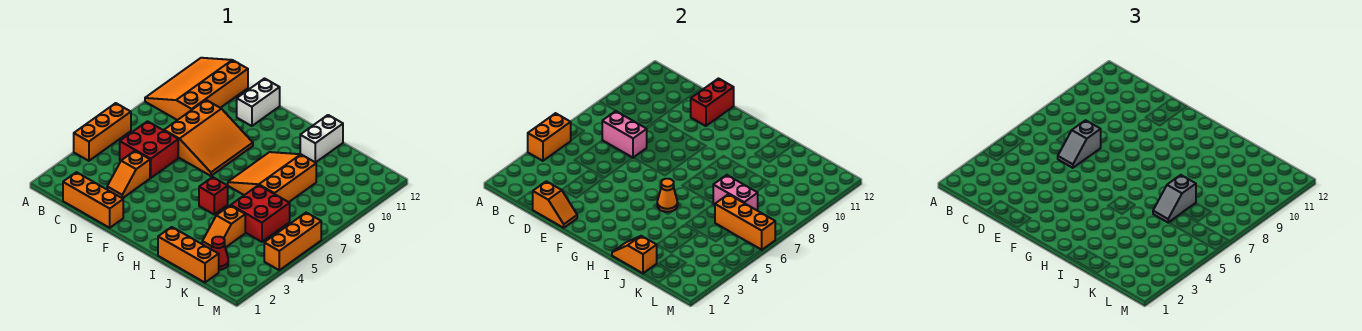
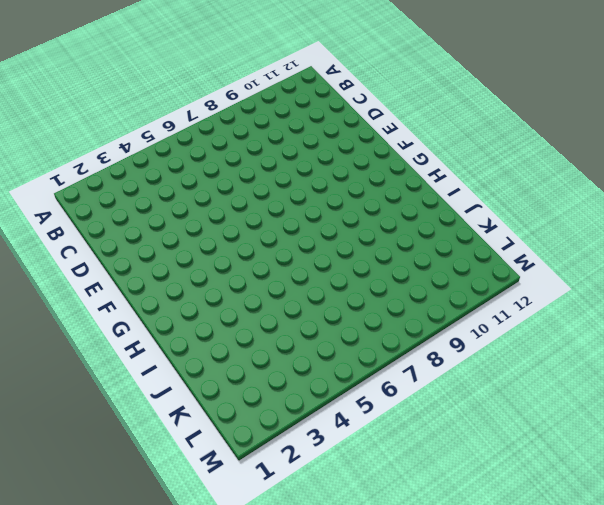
none -> orange brick A4:A6 level 1
none -> orange slope A9:C12 level 1 top C
none -> orange brick C1:E1 level 1

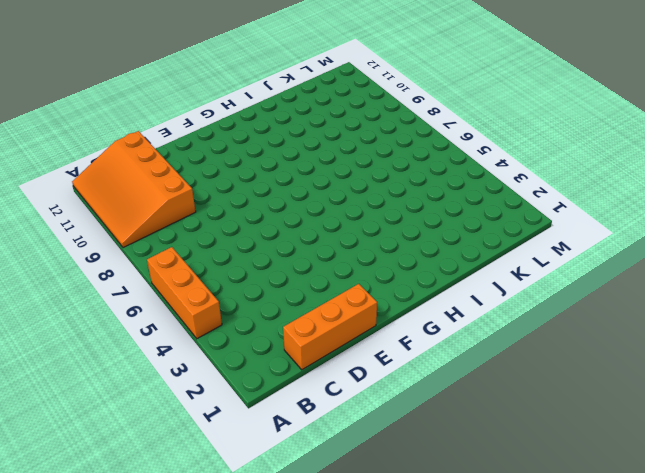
none -> red brick C5:D6 level 1
none -> orange slope D3:D4 level 1 top 4
none -> orange slope D7:F9 level 1 top D

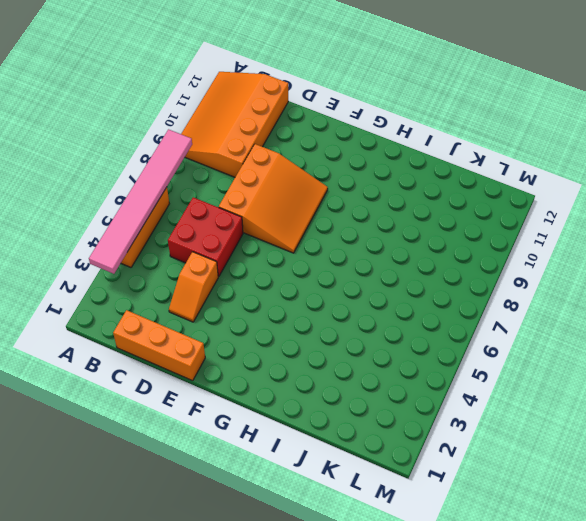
pink tile A3:A8 level 2 -> orange brick A4:A5 level 2
none -> white brick E11:E12 level 1
none -> red brick H5 level 1
none -> orange slope H7:J9 level 1 top J

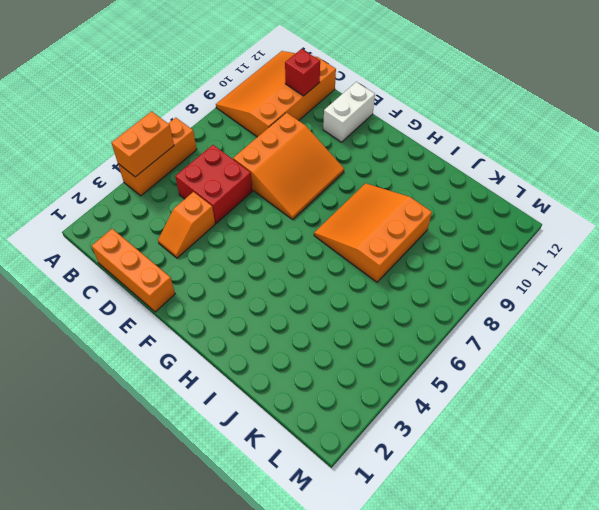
red brick C11 level 2 -> red brick H5 level 1
none -> orange brick I1:K1 level 1
none -> white brick I11:I12 level 1
none -> orange slope J3:J4 level 1 top 4

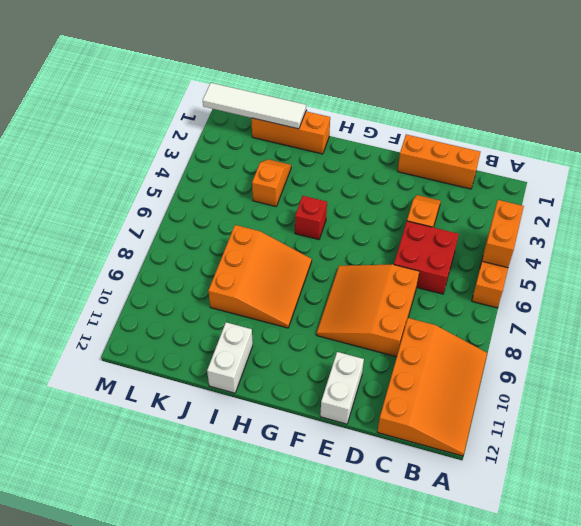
white tile J1:M1 level 2 -> orange slope I1:J1 level 2 top J
none -> red brick J5:K6 level 1
none -> red cone K2 level 1
none -> orange brick M4:M6 level 1

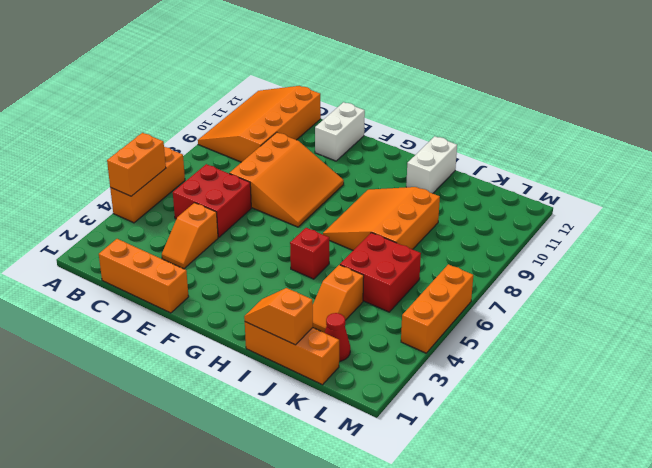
none -> pink brick C7:D7 level 2
none -> orange slope D1:E1 level 2 top D
none -> red brick E11:E12 level 2

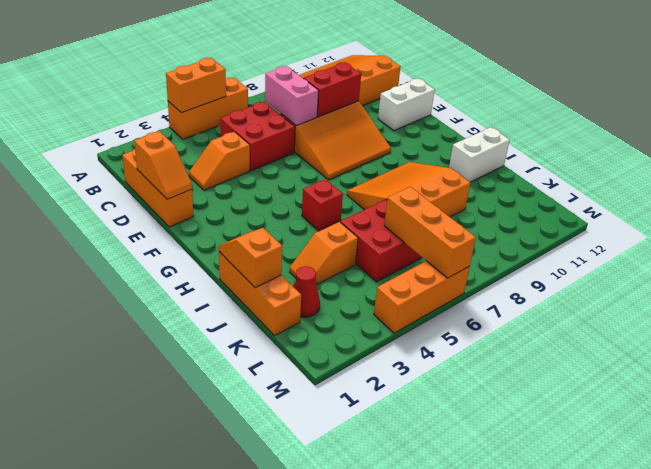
red brick D8:D9 level 2 -> red brick E11:E12 level 2
none -> orange cone H5 level 2
none -> pink brick J7:K7 level 2
none -> grey slope D6:D7 level 3 top 7

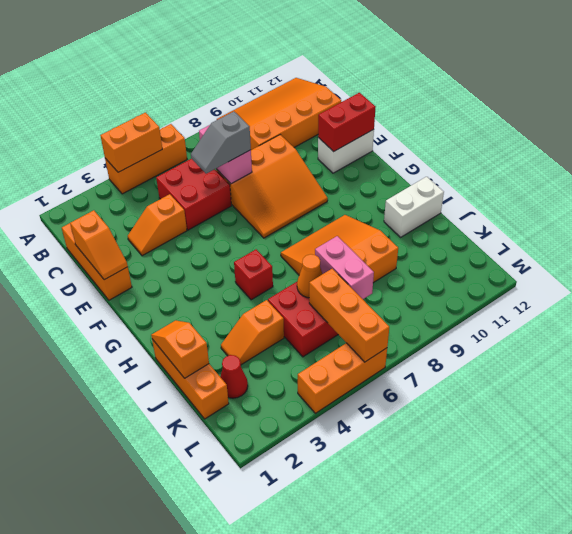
orange cone J6 level 2 -> orange cone H5 level 2
none -> grey slope J6:J7 level 3 top 7

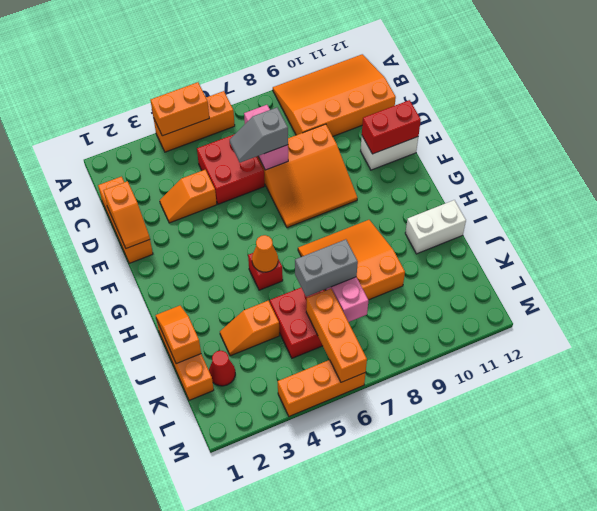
grey brick J6:J7 level 3 -> grey slope J6:J7 level 3 top 7

